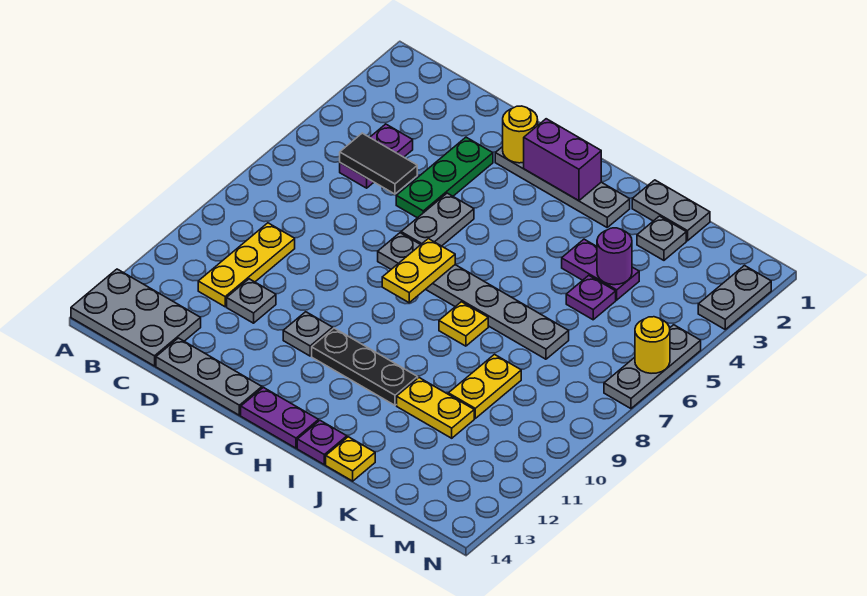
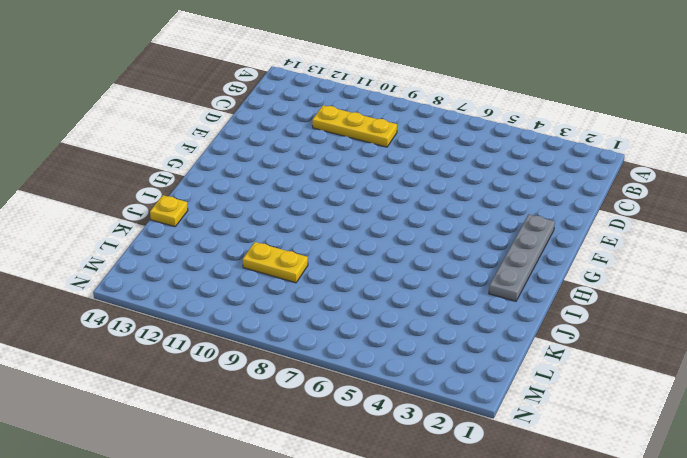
none -> grey plate A13:C14 level 1
none -> purple plate C4:C5 level 1
none -> grey plate D11 level 1

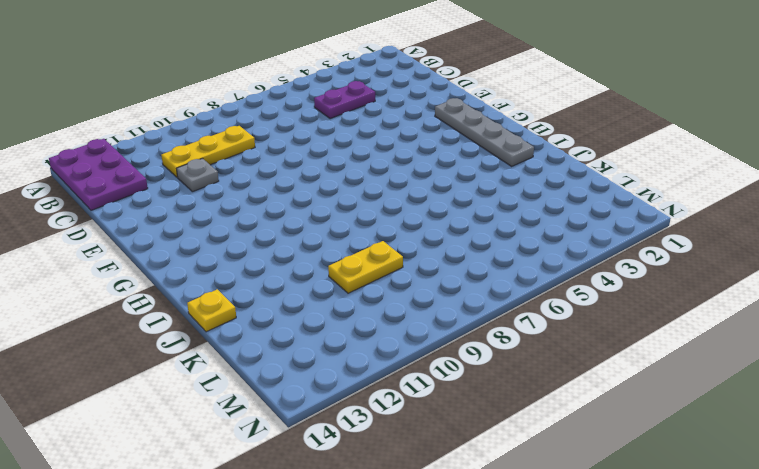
purple plate A13:C14 level 1 -> grey plate A13:C14 level 1
none -> grey plate D14:F14 level 1
none -> green plate E3:E5 level 1
none -> grey plate F5:F6 level 1

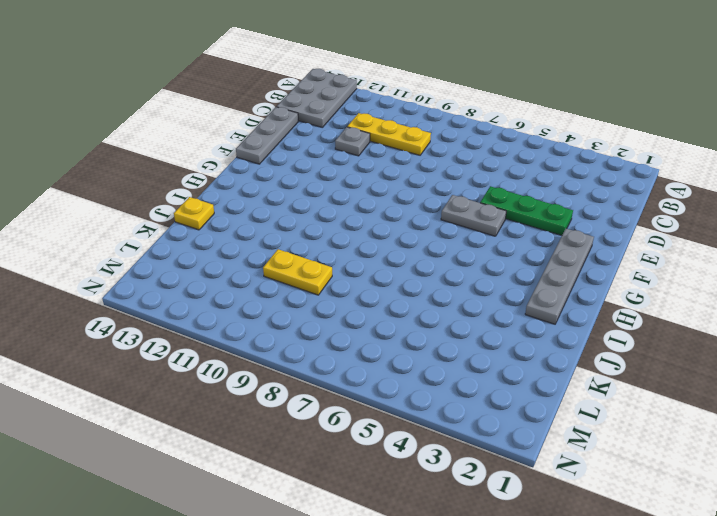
none -> purple plate C4:C5 level 1
none -> grey plate F7:K7 level 1
none -> grey plate F11 level 1

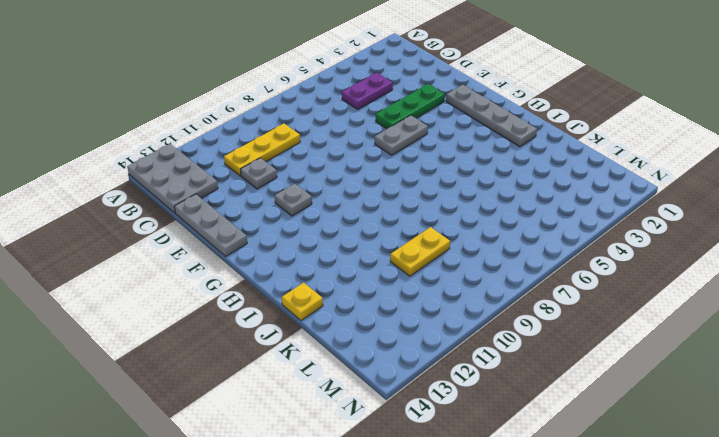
none -> grey plate F7:K7 level 1
none -> black plate G11:I11 level 1
none -> purple plate G14:H14 level 1

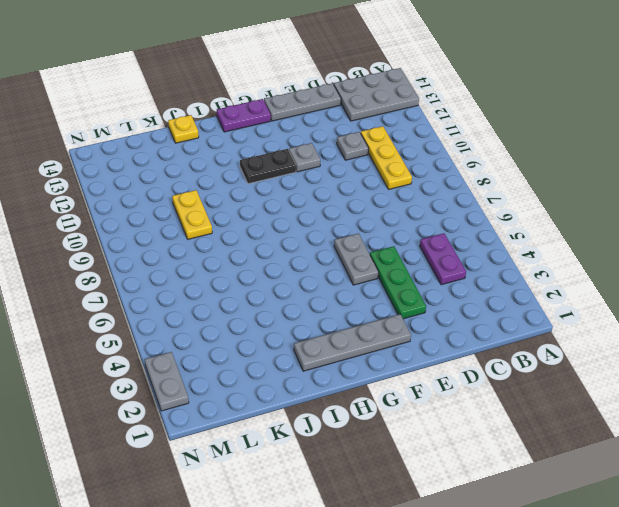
black plate G11:H11 level 1 -> black plate G11:I11 level 1
none -> grey plate F7:K7 level 1
none -> yellow plate I8 level 1
none -> purple plate I14 level 1

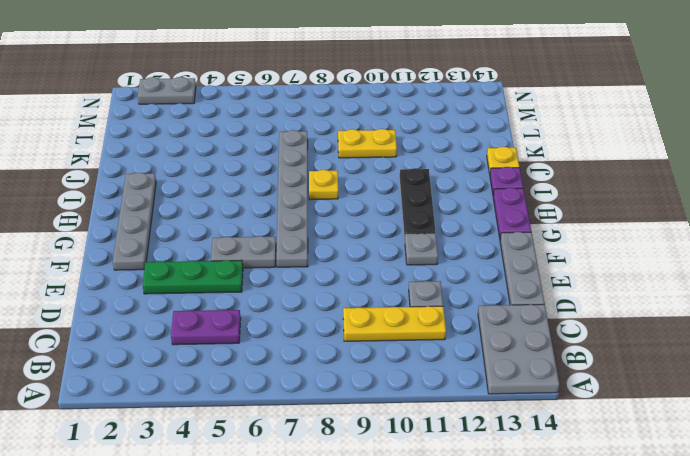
none -> grey plate J1:K1 level 1
none -> purple plate J4:K4 level 1
none -> yellow plate J11:K11 level 1

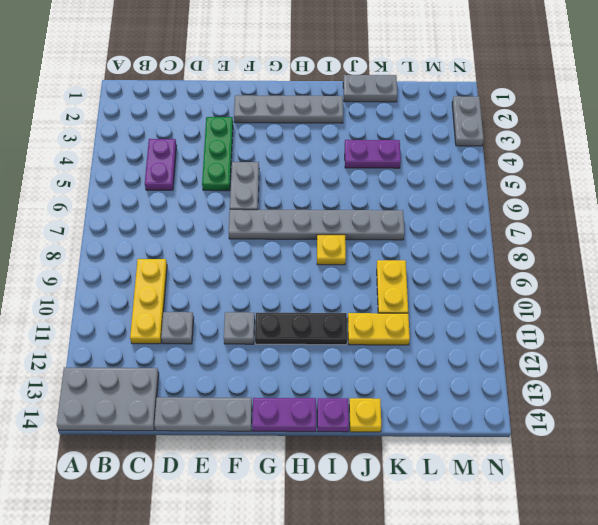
none -> grey plate K2 level 1
none -> purple plate K5 level 1
none -> grey plate N5:N7 level 1

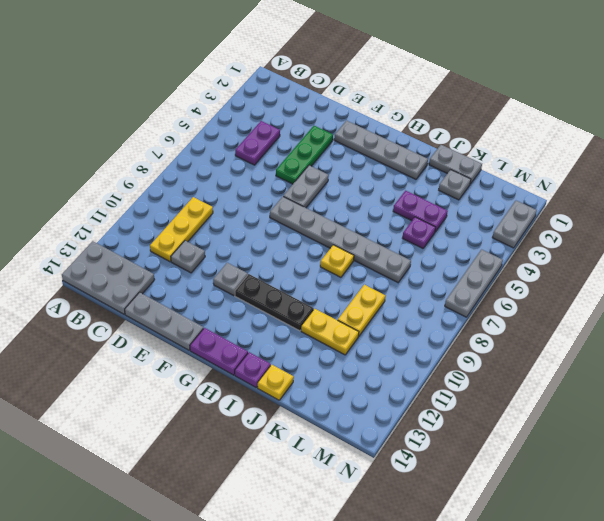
none -> black tile C5:D5 level 2
none -> yellow round brick F2 level 2
none -> purple brick G2:H2 level 2

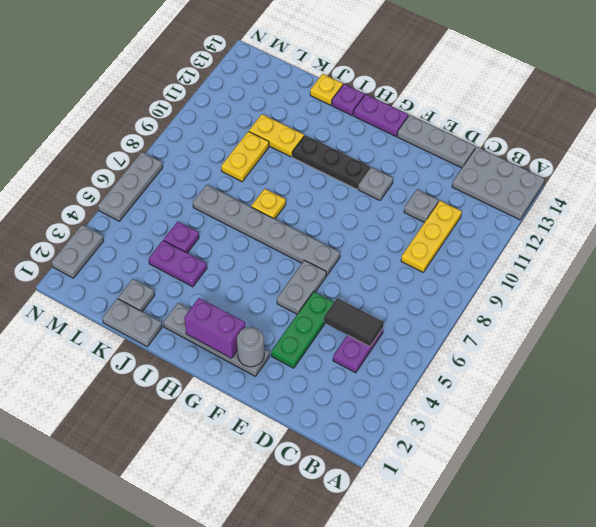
grey round brick F2 level 2 -> yellow round brick F2 level 2
none -> yellow plate G7:G8 level 2
none -> purple round brick K4 level 2
none -> yellow round brick N6 level 2

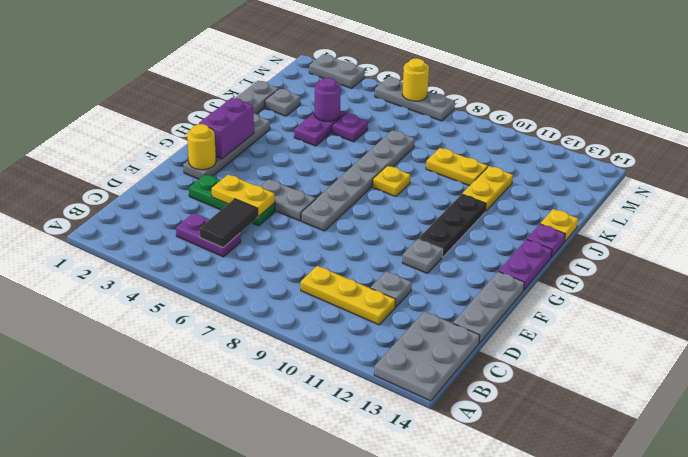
yellow plate E4:E5 level 2 -> yellow plate G7:G8 level 2

